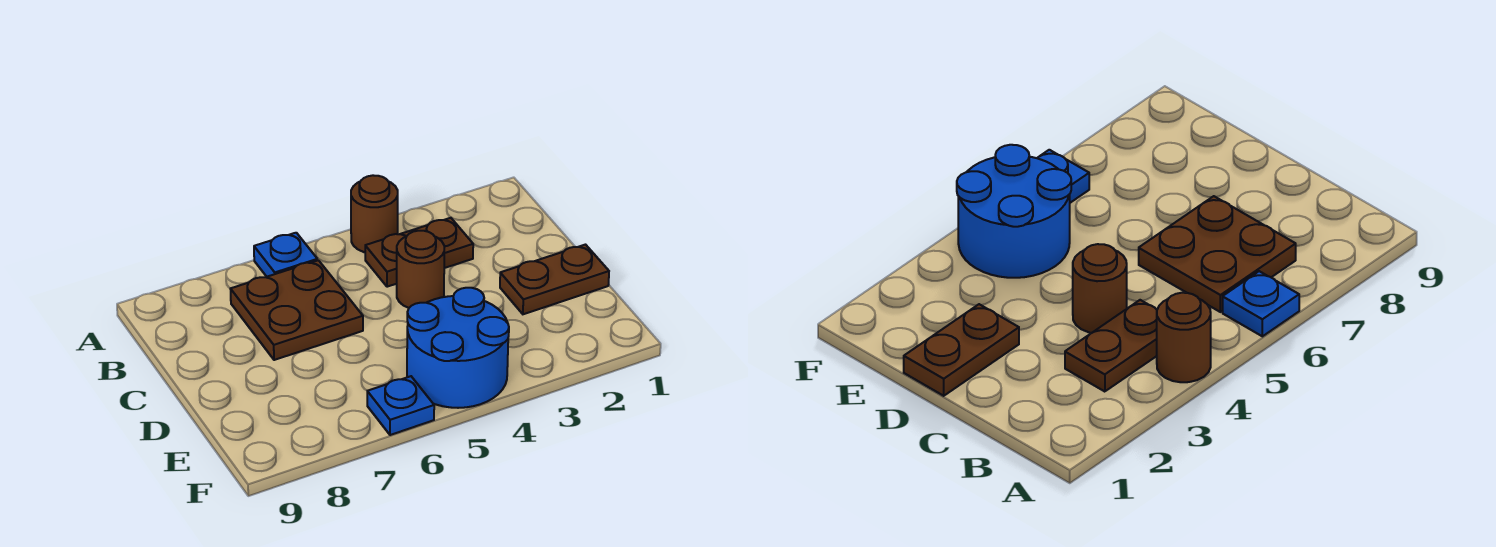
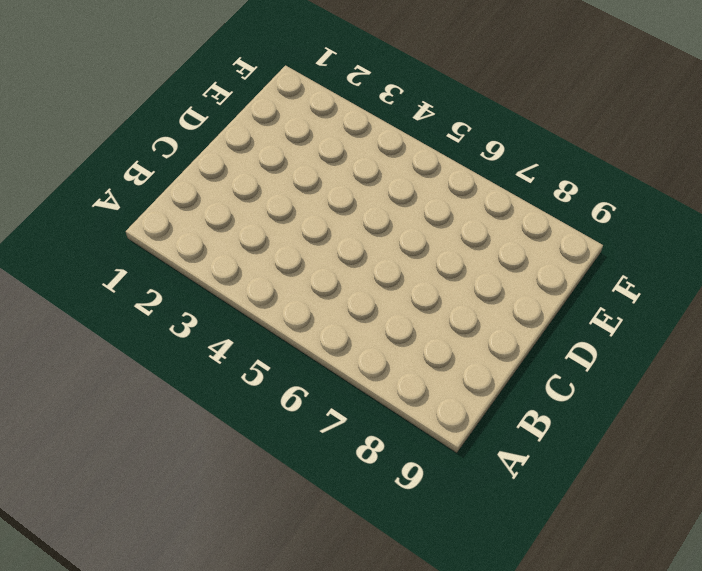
none -> brown round brick A4 level 1
none -> blue plate A6 level 1

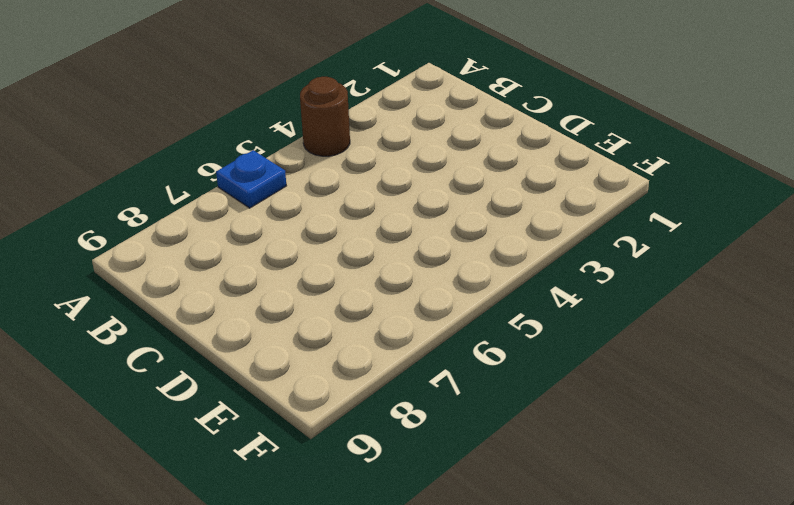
none -> brown plate B3:B4 level 1
none -> brown plate B6:C7 level 1

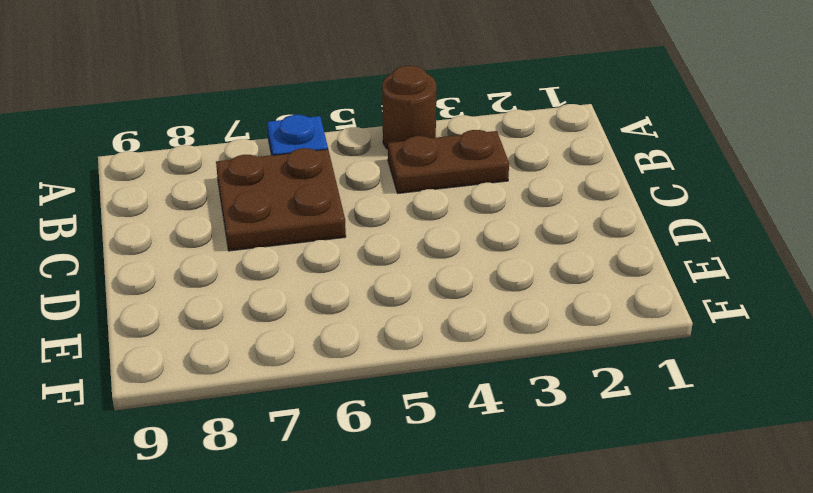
none -> brown round brick C4 level 1
none -> brown plate D1:D2 level 1

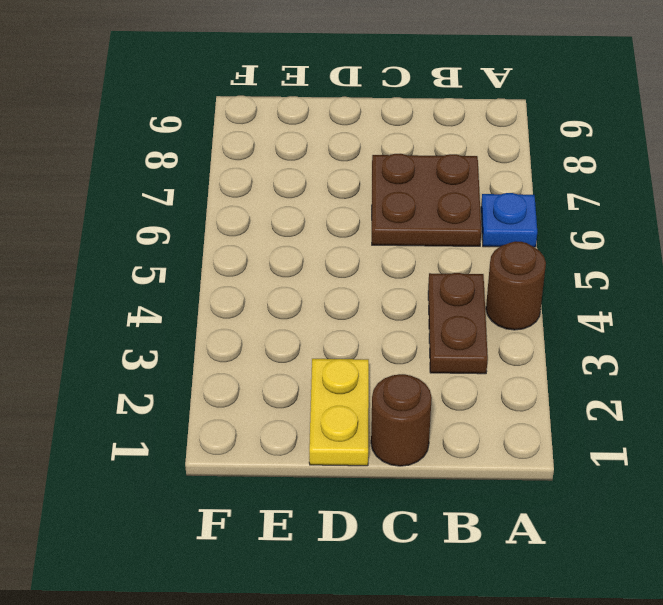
brown round brick C1 level 1 -> brown round brick C4 level 1
yellow plate D1:D2 level 1 -> brown plate D1:D2 level 1
none -> blue round brick E4:F5 level 1
none -> blue plate F6 level 1

